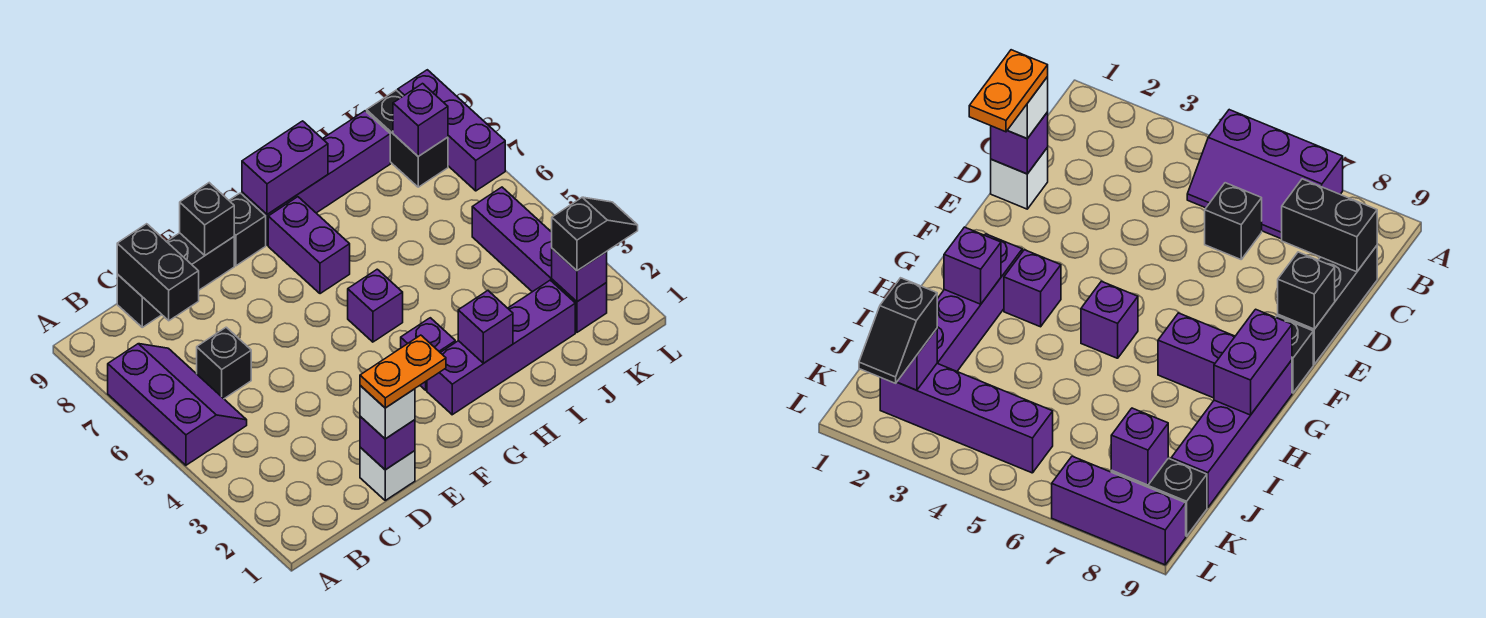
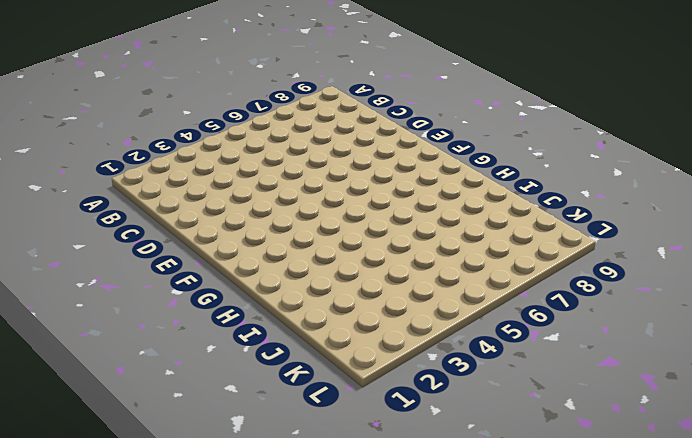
none -> purple slope A5:B7 level 1 top A
none -> black brick C6 level 1
none -> black brick C9:E9 level 1

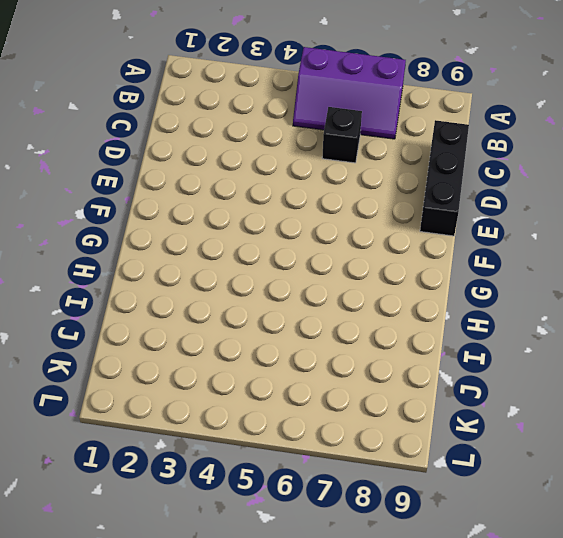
none -> white brick D1 level 1
none -> black brick F9 level 1
none -> purple brick G2:J2 level 1

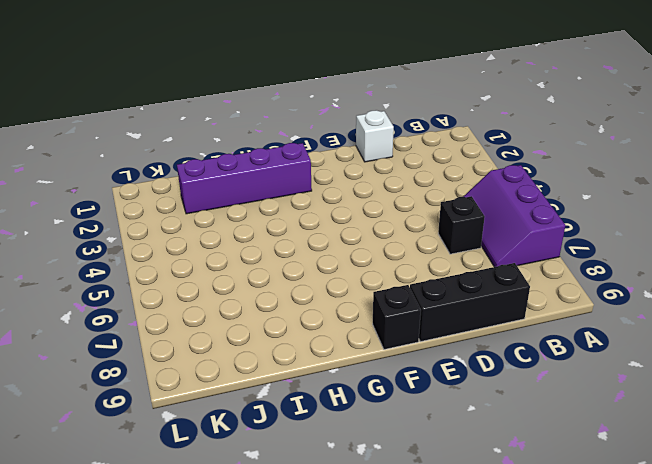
none -> purple brick G3 level 1
none -> purple brick G5 level 1
none -> purple brick G7:G8 level 1

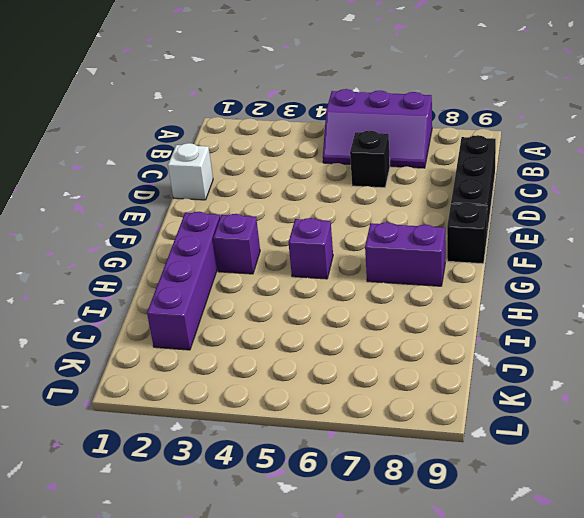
none -> purple brick G9:J9 level 1
none -> purple brick K2:K5 level 1
none -> black brick K8:K9 level 1

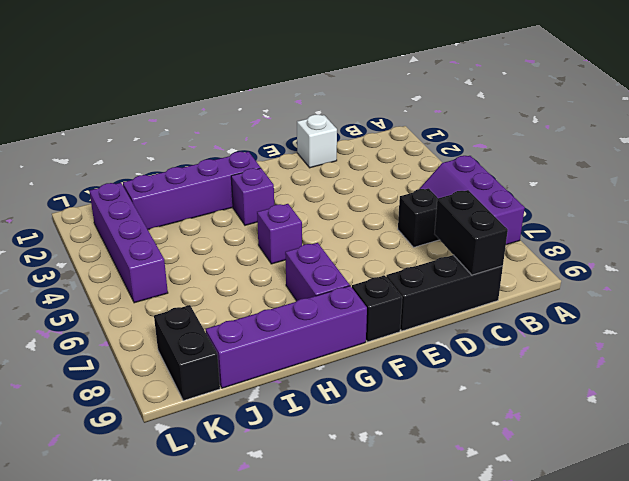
none -> purple brick L7:L9 level 1
none -> purple brick D1 level 2
none -> black brick E9 level 2

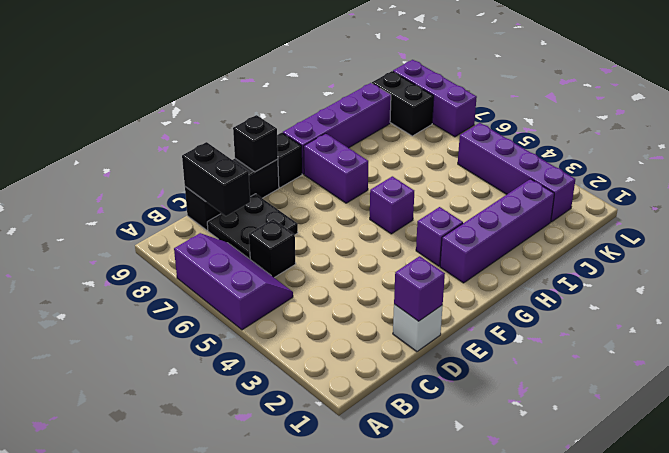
black plate C7:D8 level 1 -> none
none -> purple brick G9:H9 level 2
none -> purple brick H2 level 2
none -> purple brick K2 level 2

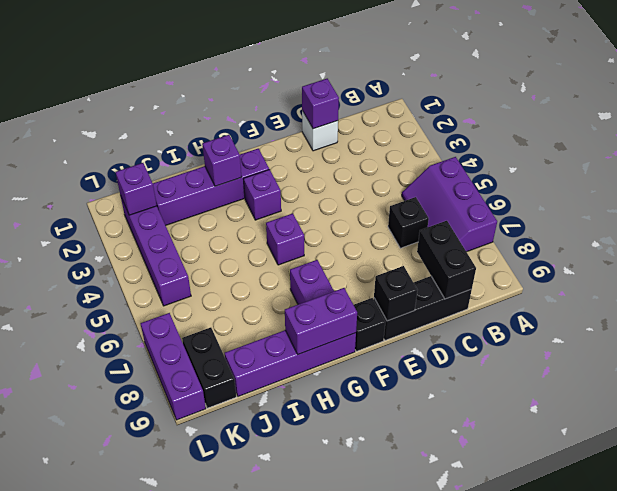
none -> purple brick K8 level 2
none -> white brick D1 level 3
none -> black slope K2:L2 level 3 top K

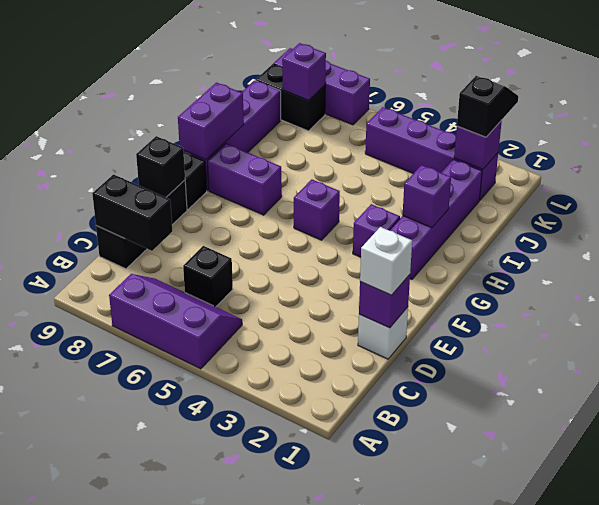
none -> orange plate D1:E1 level 4

